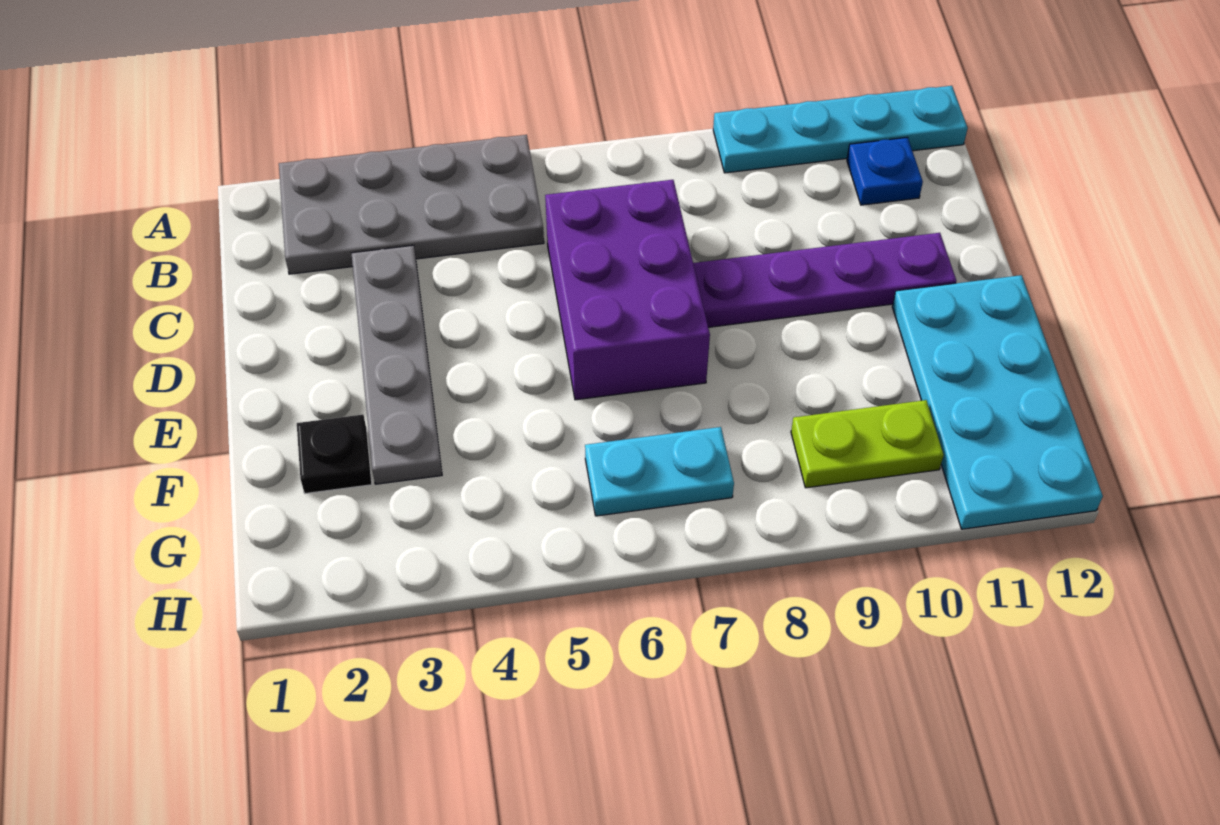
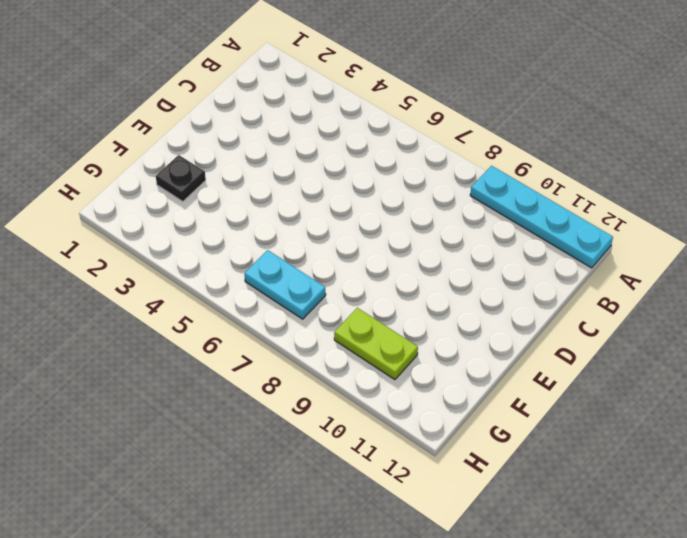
none -> grey plate A2:B5 level 1
none -> blue plate B11 level 1

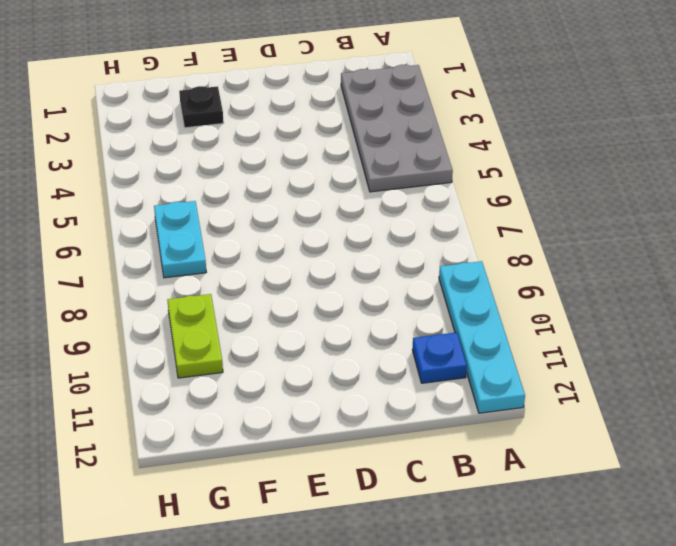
none -> grey plate C3:F3 level 1
none -> purple brick C6:E7 level 1

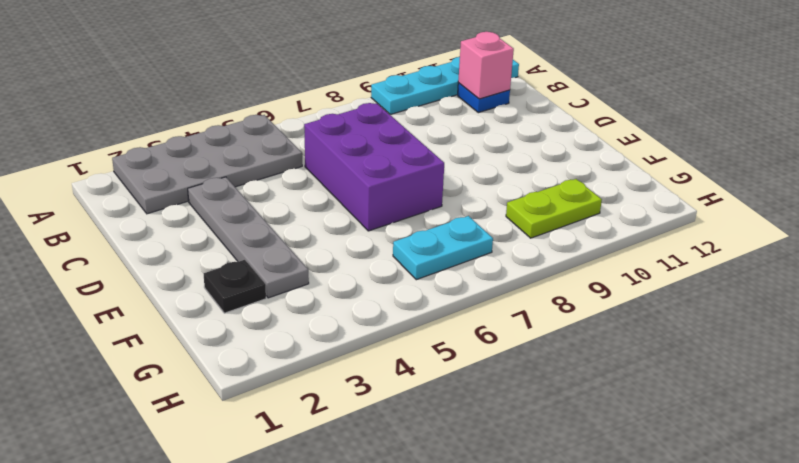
pink brick B11 level 2 -> none
none -> purple plate D8:D11 level 1
none -> cyan plate E11:H12 level 1

